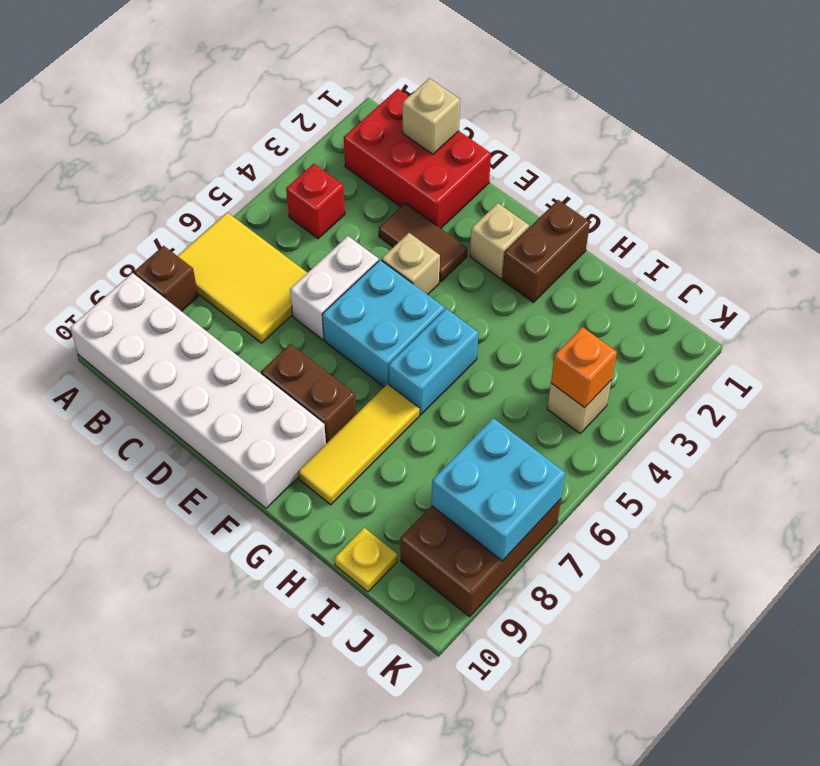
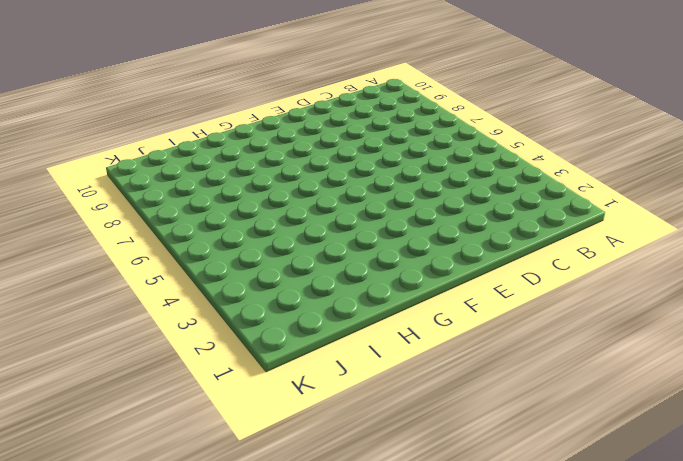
none -> yellow tile A6:C7 level 1
none -> brown brick A8 level 1
none -> white brick A9:F10 level 1

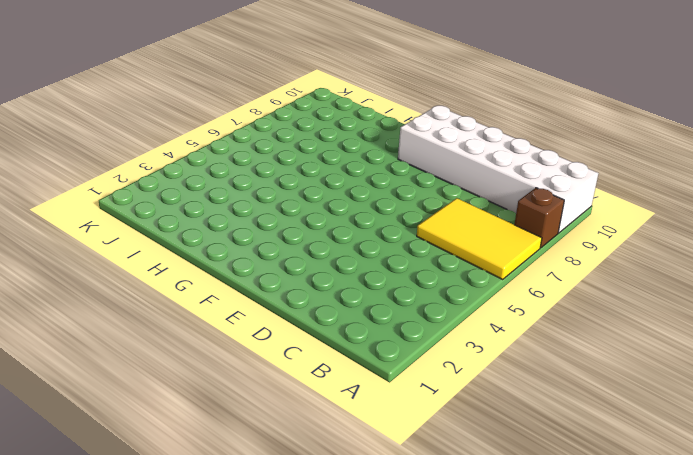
none -> red brick B1:D2 level 1
none -> red brick B4 level 1
none -> brown tile D3:E3 level 1

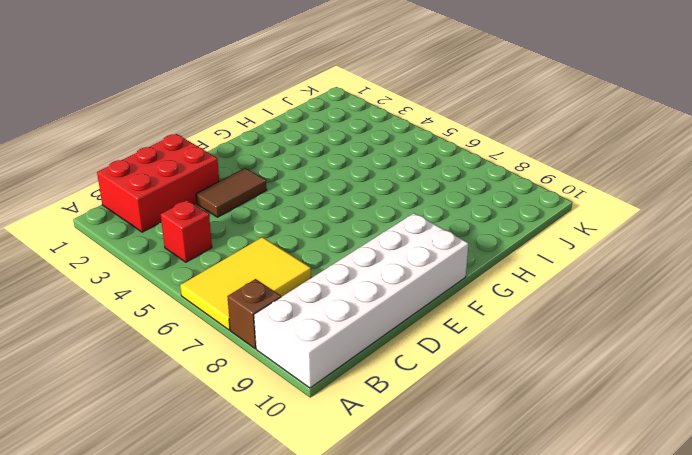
none -> white brick D5:D6 level 1
none -> tan brick E4 level 1
none -> cyan brick E5:F6 level 1

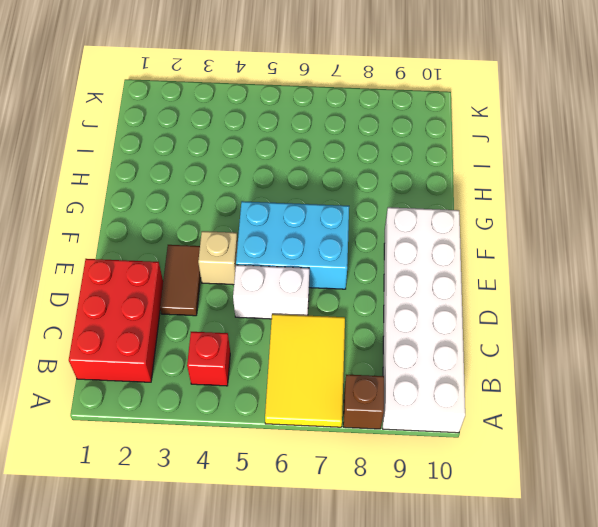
cyan brick E5:F7 level 1 -> cyan brick E5:F6 level 1
none -> brown brick E8:F8 level 1
none -> tan brick F2 level 1
none -> brown brick G1:G2 level 1

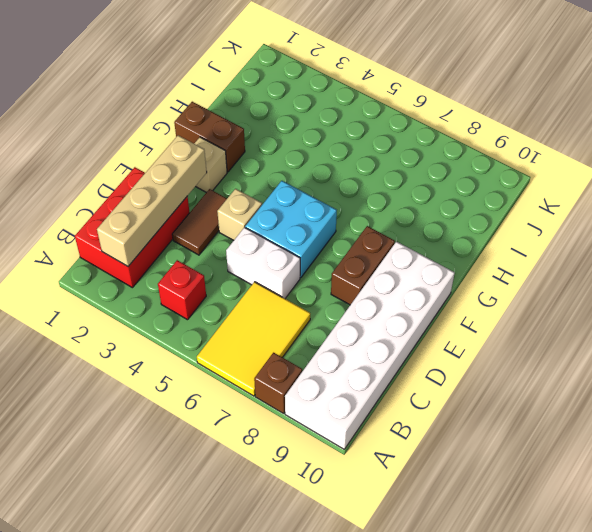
tan brick B2:E2 level 2 -> none
none -> cyan brick G5:G6 level 1
none -> yellow tile G7:G9 level 1
none -> yellow plate I10 level 1

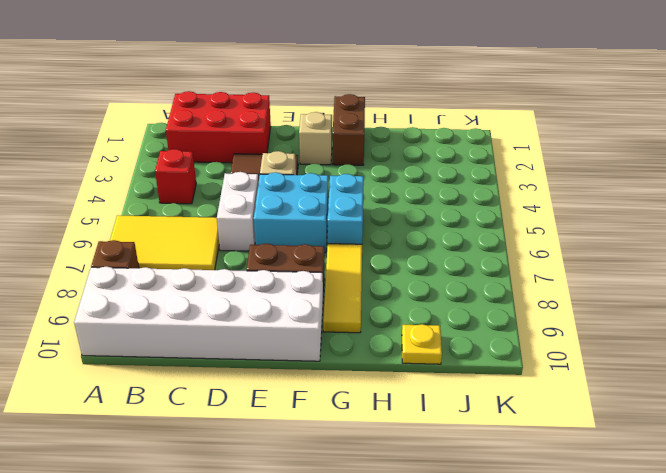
none -> tan brick J4 level 1
none -> brown brick J7:K9 level 1
none -> tan brick C1 level 2

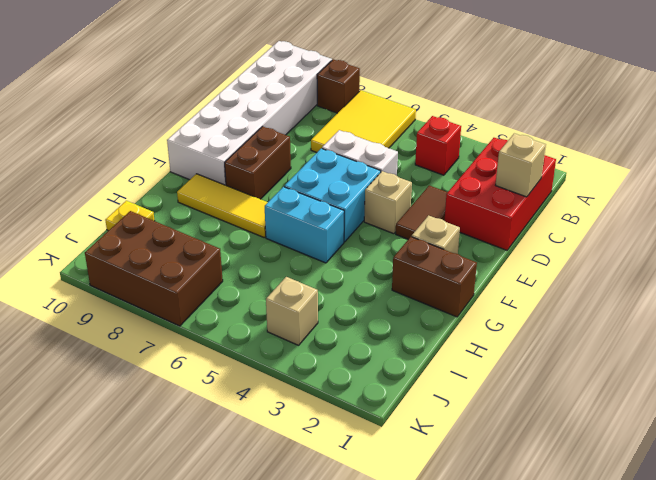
none -> orange brick J4 level 2
none -> cyan brick J7:K8 level 2

